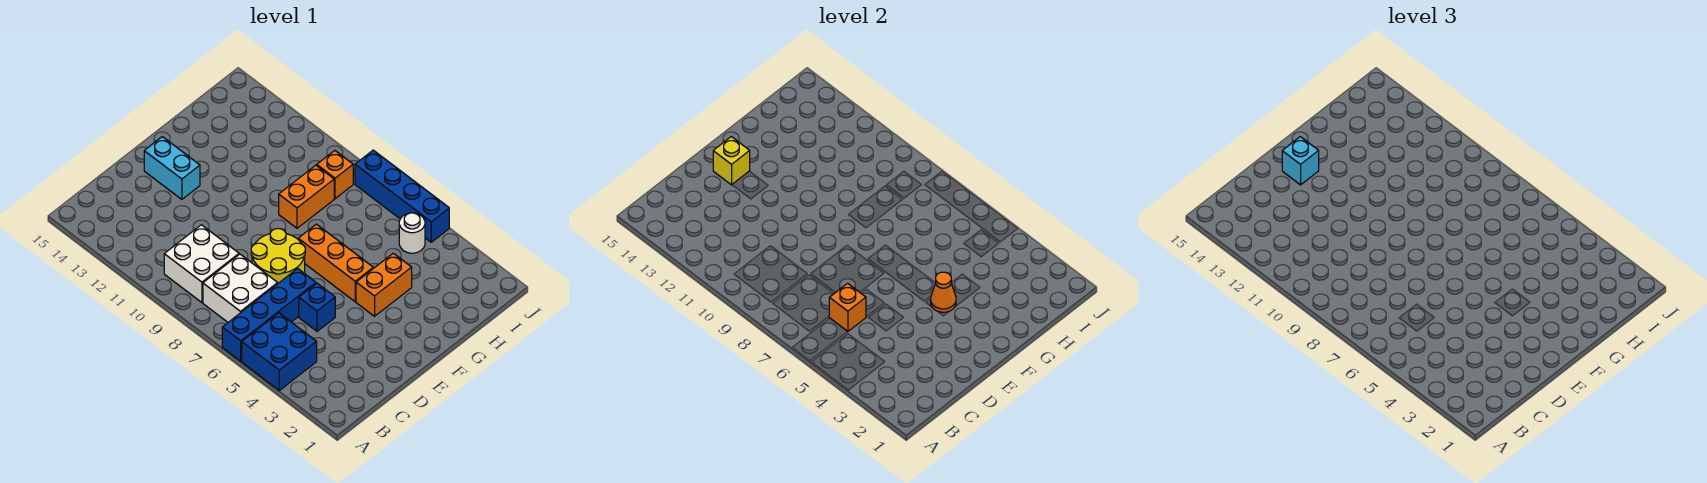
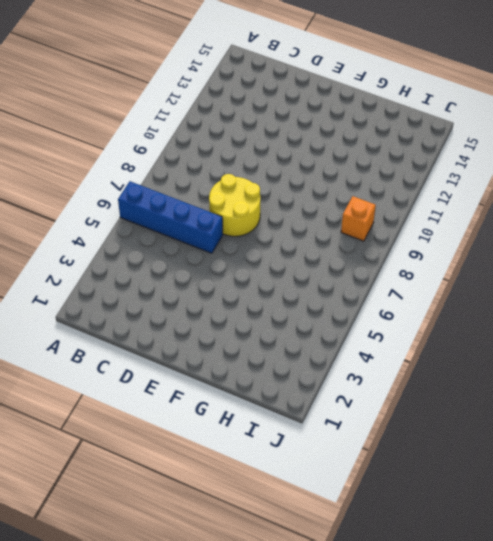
none -> blue brick A4:B5 level 1
none -> white brick B7:C8 level 1
none -> white brick B9:C10 level 1

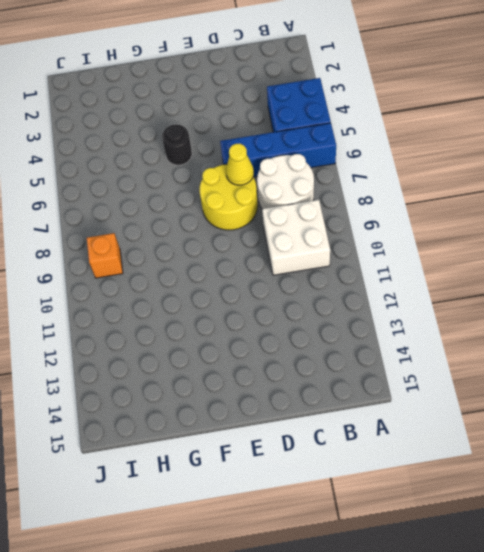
white round brick B7:C8 level 1 -> white brick B7:C8 level 1
yellow cone D7 level 2 -> none
black round brick F5 level 1 -> orange brick F5:F7 level 1
none -> blue brick D5 level 1
none -> cyan brick E13:E14 level 1
none -> orange brick F4:G4 level 1

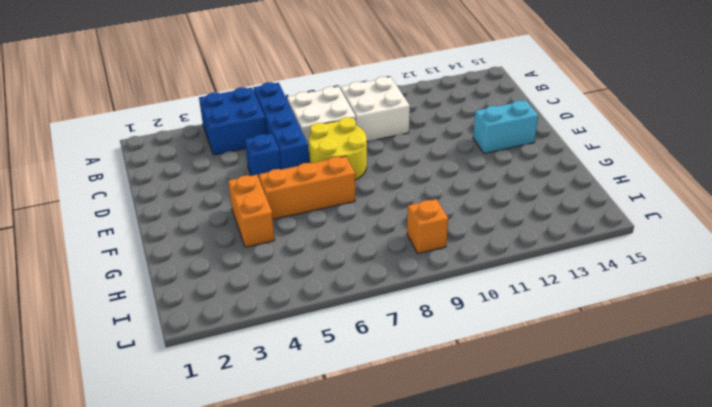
none -> orange brick G9:H9 level 1
none -> white round brick I5 level 1
none -> blue brick J5:J8 level 1

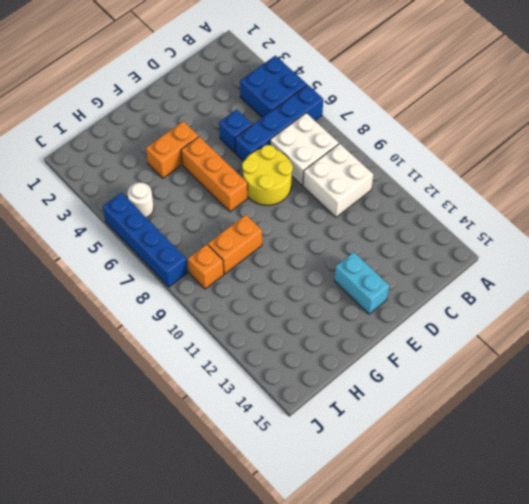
none -> orange brick C6 level 2
none -> yellow brick E14 level 2
none -> orange cone F4 level 2

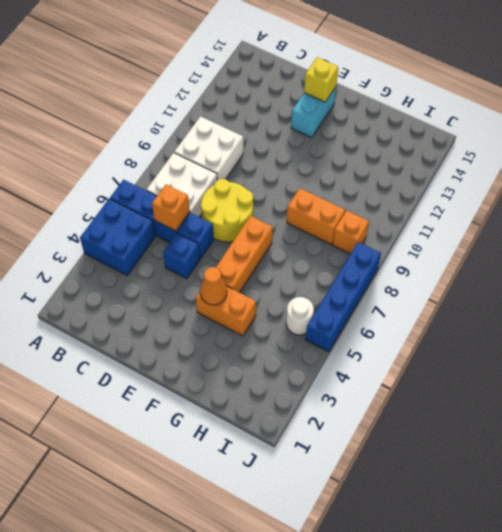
none -> cyan brick E14 level 3

